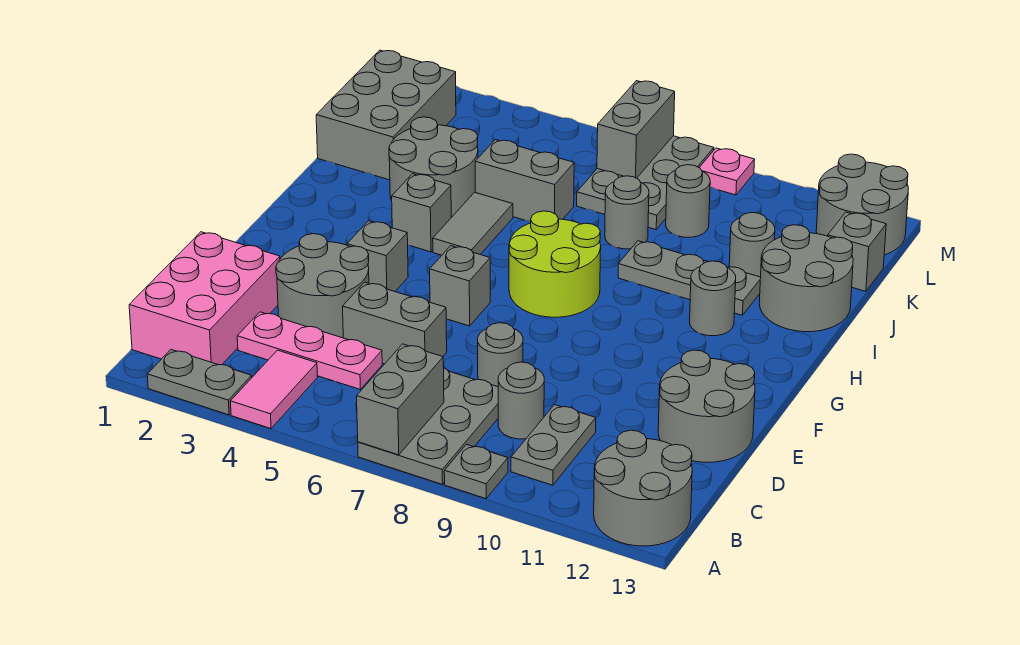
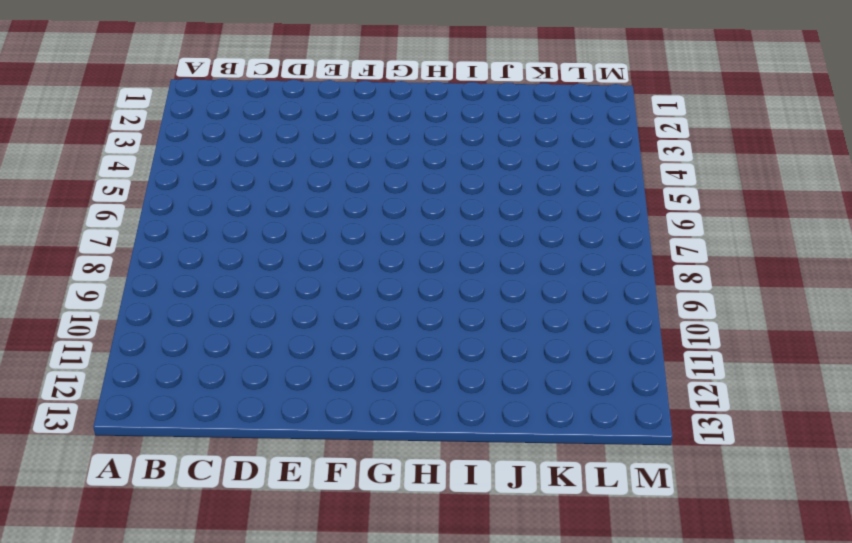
none -> grey plate A2:A3 level 1
none -> pink tile A4:B4 level 1
none -> grey plate A7:C8 level 1
none -> grey plate A9 level 1

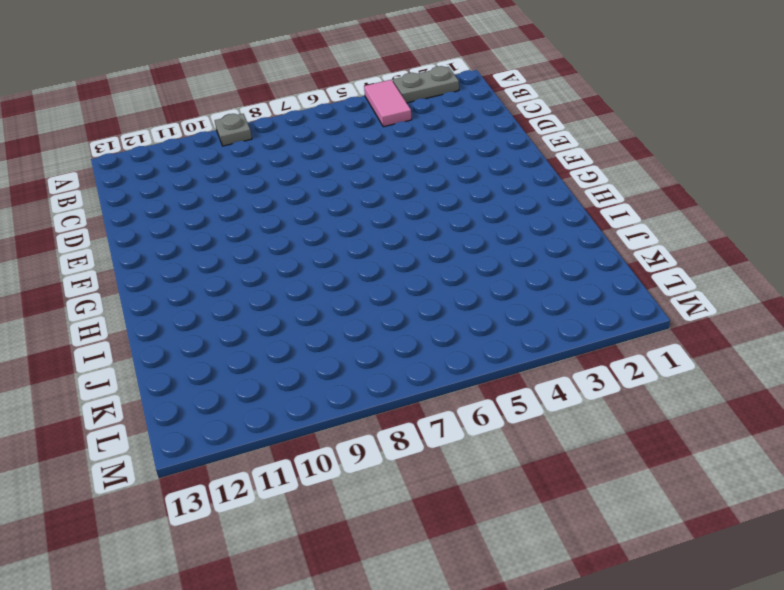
none -> grey plate A7:C8 level 1
none -> grey round brick A12:B13 level 1
none -> pink brick B1:D2 level 1
none -> grey plate B10:C10 level 1

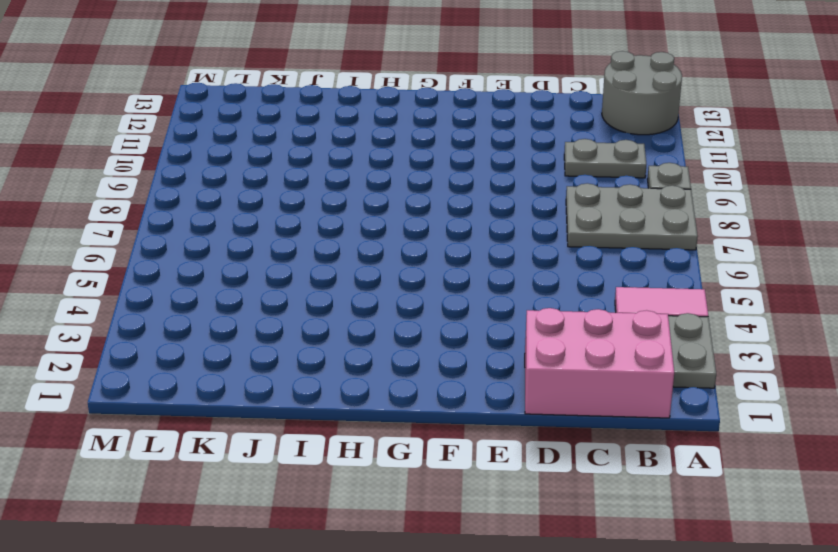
none -> pink plate C3:C5 level 1
none -> grey round brick C9 level 1
none -> grey round brick D3:E4 level 1
none -> grey brick D5:D6 level 1

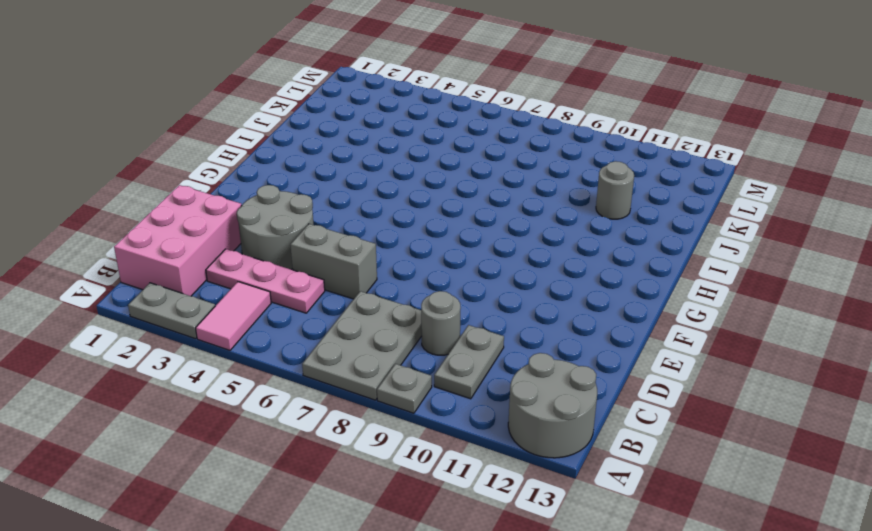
none -> grey round brick D8 level 1
none -> grey round brick D12:E13 level 1
none -> grey brick F4 level 1
none -> grey brick F6 level 1

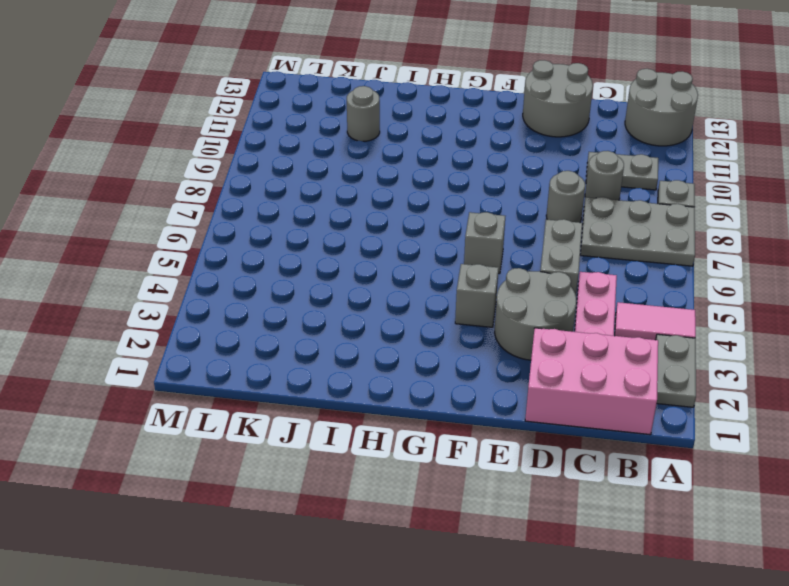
none -> lime round brick G7:H8 level 1
none -> grey brick H4 level 1
none -> grey tile H5:I5 level 1
none -> grey round brick H11 level 1

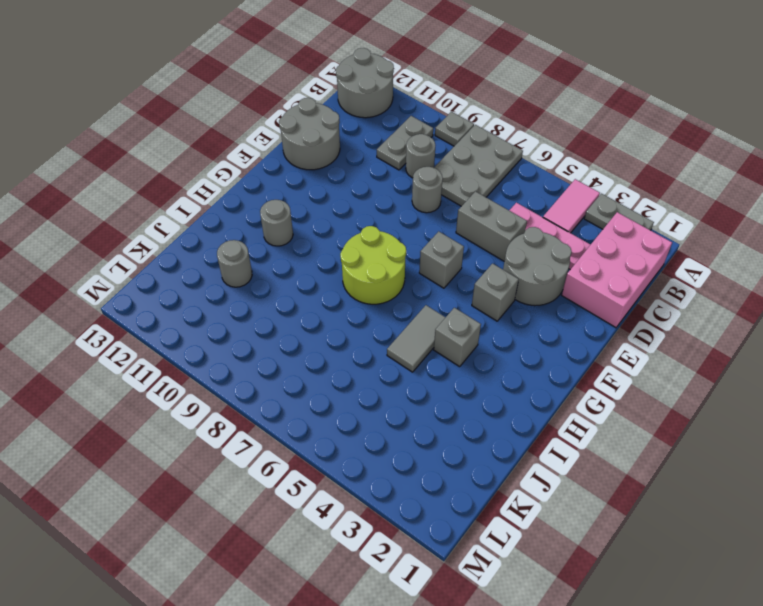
none -> grey round brick I3:J4 level 1
none -> grey plate I9:I11 level 1
none -> grey round brick I12:J13 level 1
none -> grey brick J1:L2 level 1

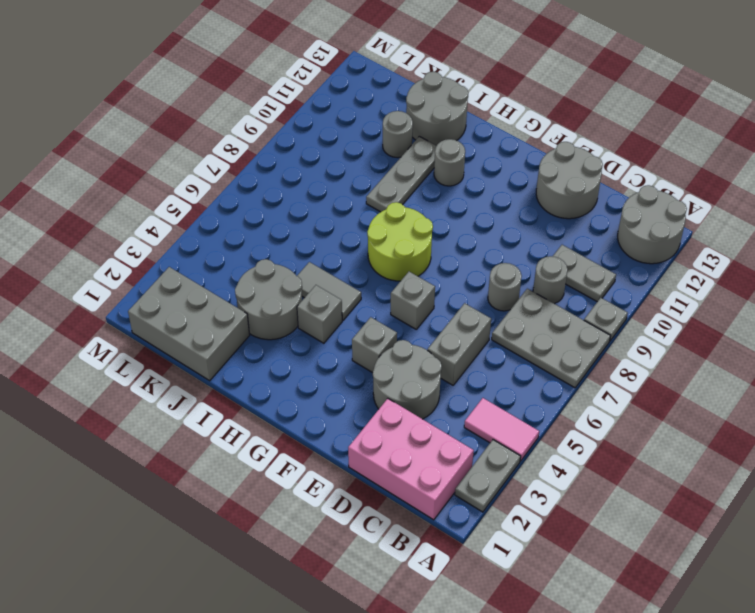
none -> pink plate C3:C5 level 1
none -> grey brick J5:J6 level 1
none -> grey round brick J8 level 1
none -> grey plate K7:M8 level 1

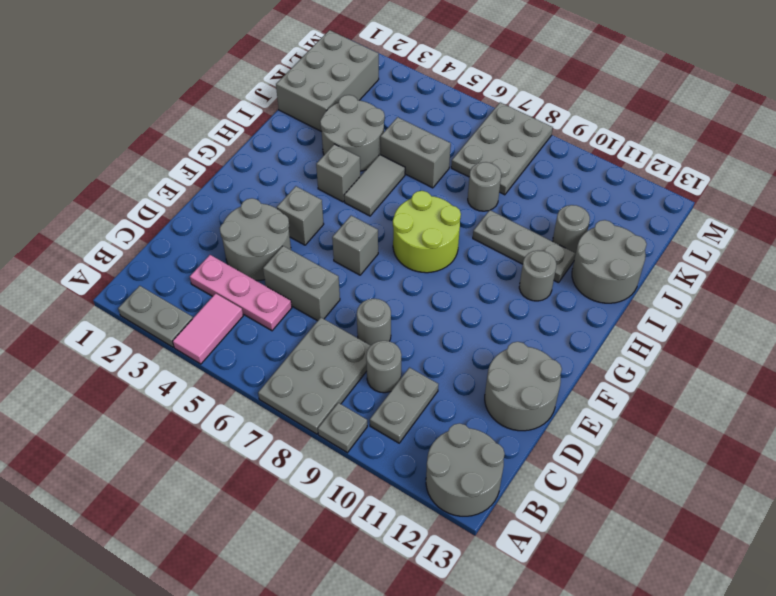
none -> pink brick B1:D2 level 1
none -> grey round brick K9 level 1
none -> grey brick K13 level 1
none -> grey round brick L12:M13 level 1

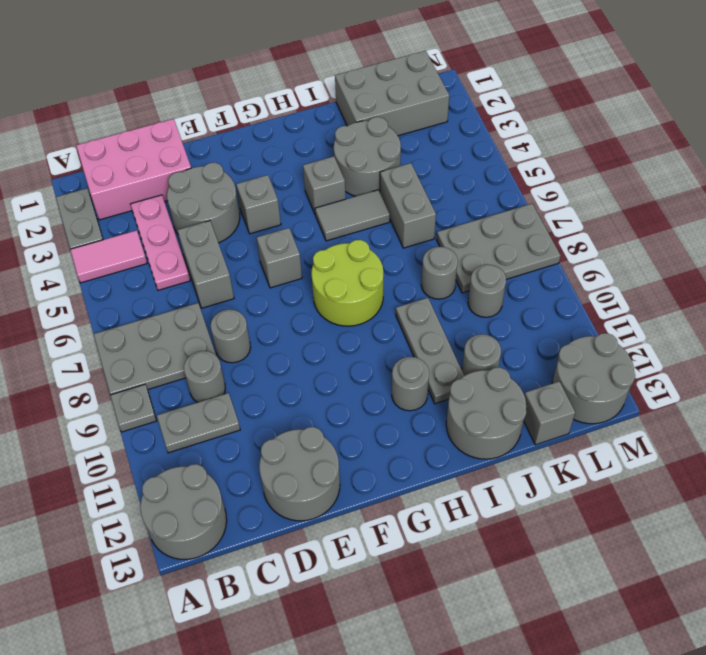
none -> pink plate M9 level 1
none -> grey brick A7:B7 level 2
none -> grey brick L7:M7 level 2

